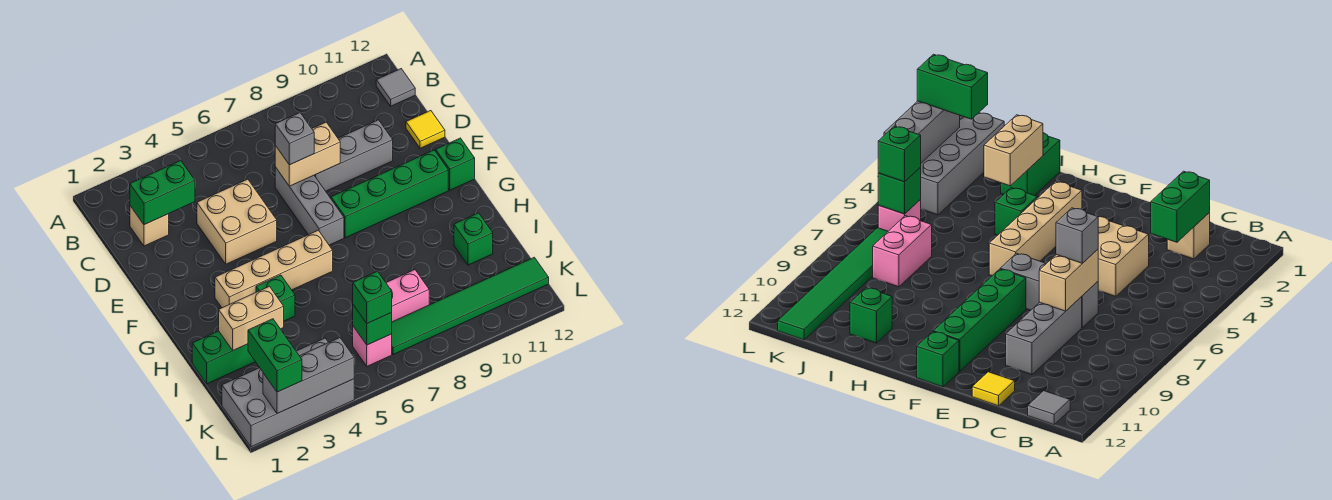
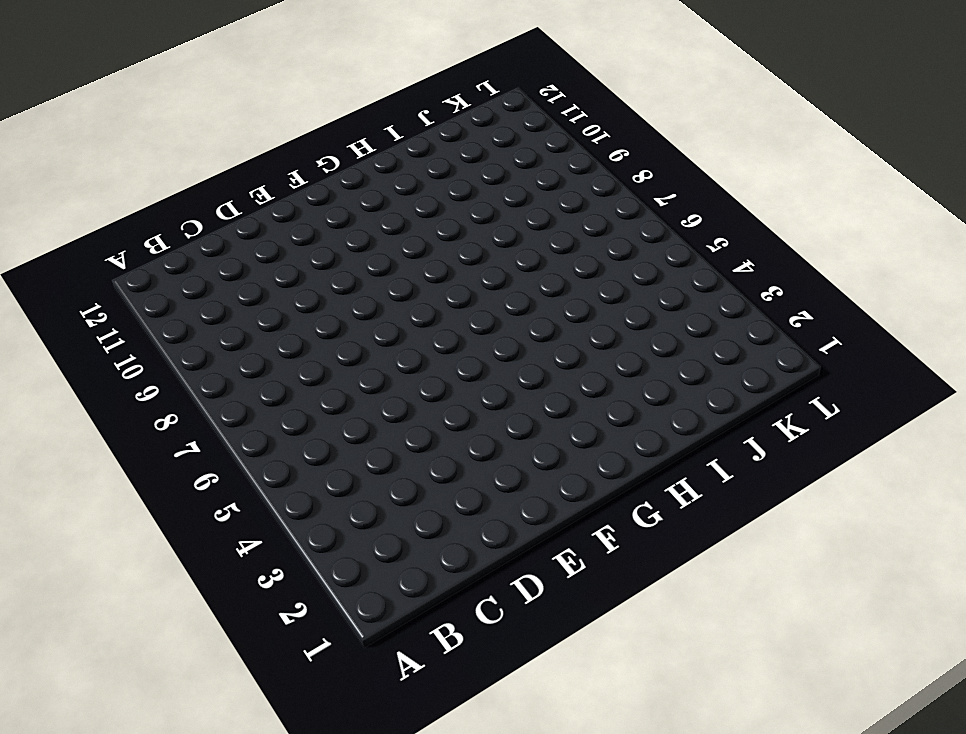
none -> grey tile B12 level 1
none -> tan brick C2 level 1
none -> tan brick D4:E5 level 1

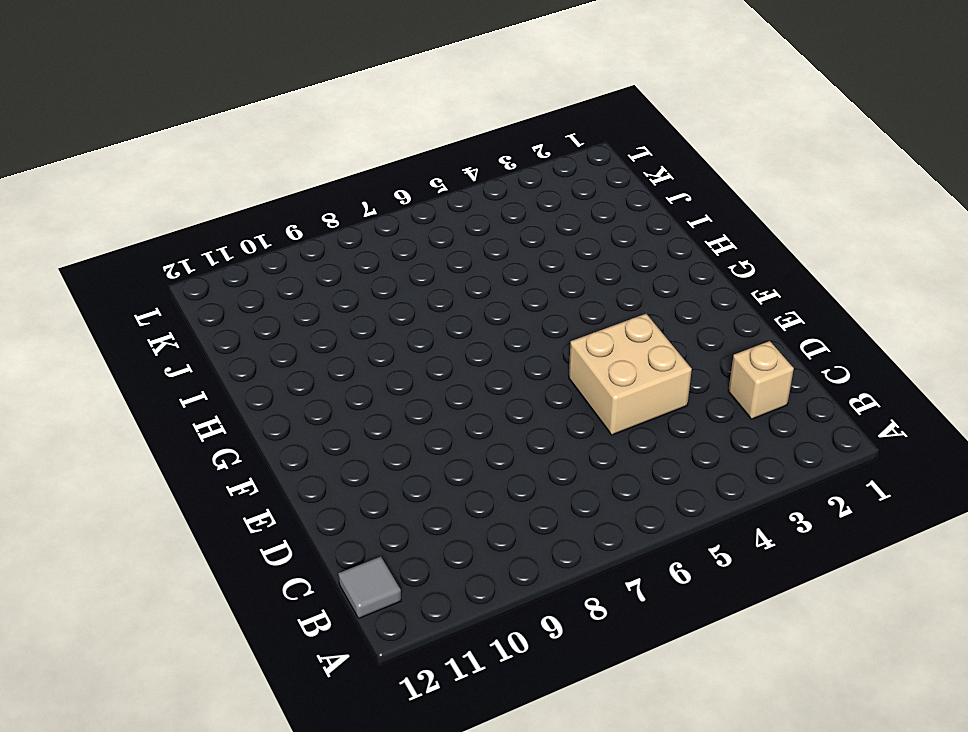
none -> grey brick D7:F7 level 1
none -> grey brick D8:D10 level 1
none -> yellow tile D12 level 1

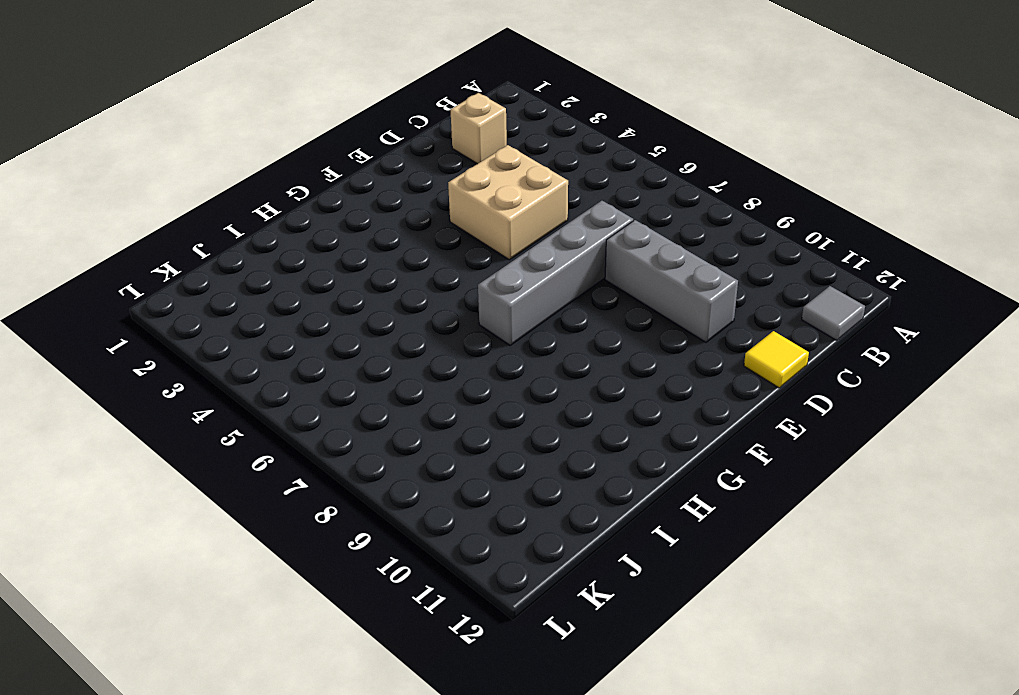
grey brick D7:G7 level 1 -> grey brick D7:F7 level 1
none -> green brick F8:F11 level 1
none -> green brick F12 level 1
none -> tan brick G3:G6 level 1

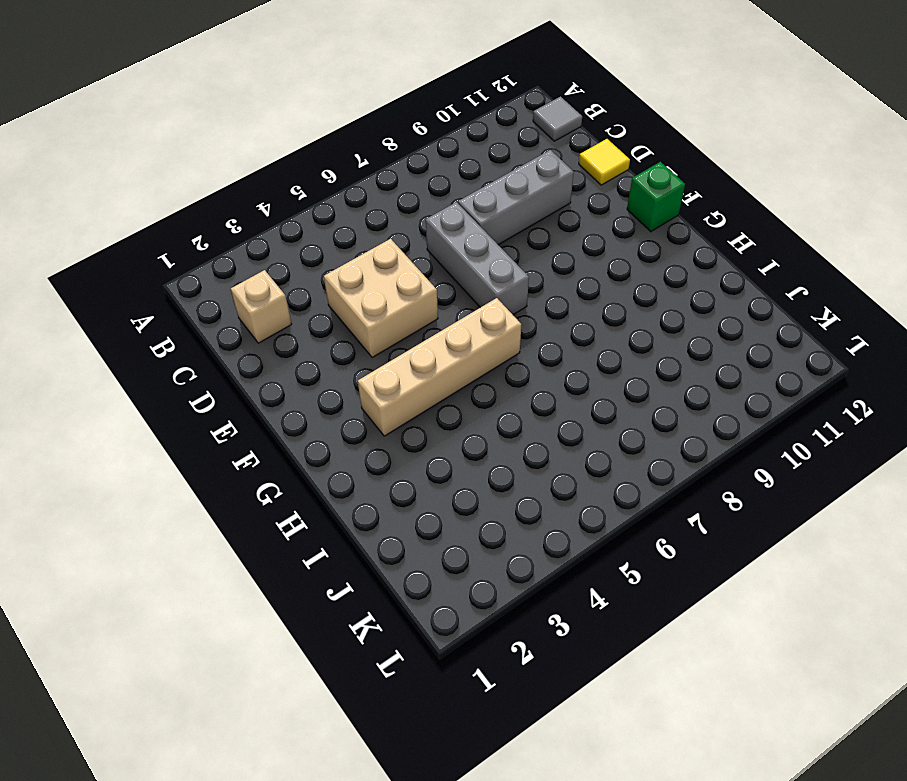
none -> green brick F8:F11 level 1
none -> green brick H4 level 1
none -> green brick I1:I2 level 1

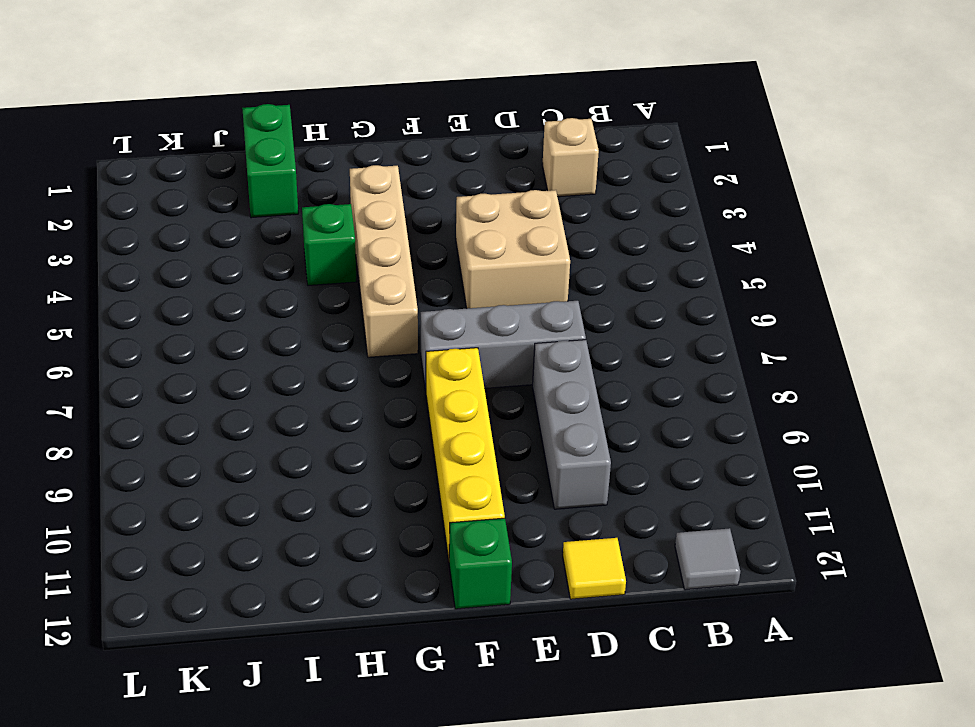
yellow brick F8:F11 level 1 -> green brick F8:F11 level 1
none -> green brick I11 level 1
none -> pink brick J7:J8 level 1
none -> grey brick K1:L4 level 1

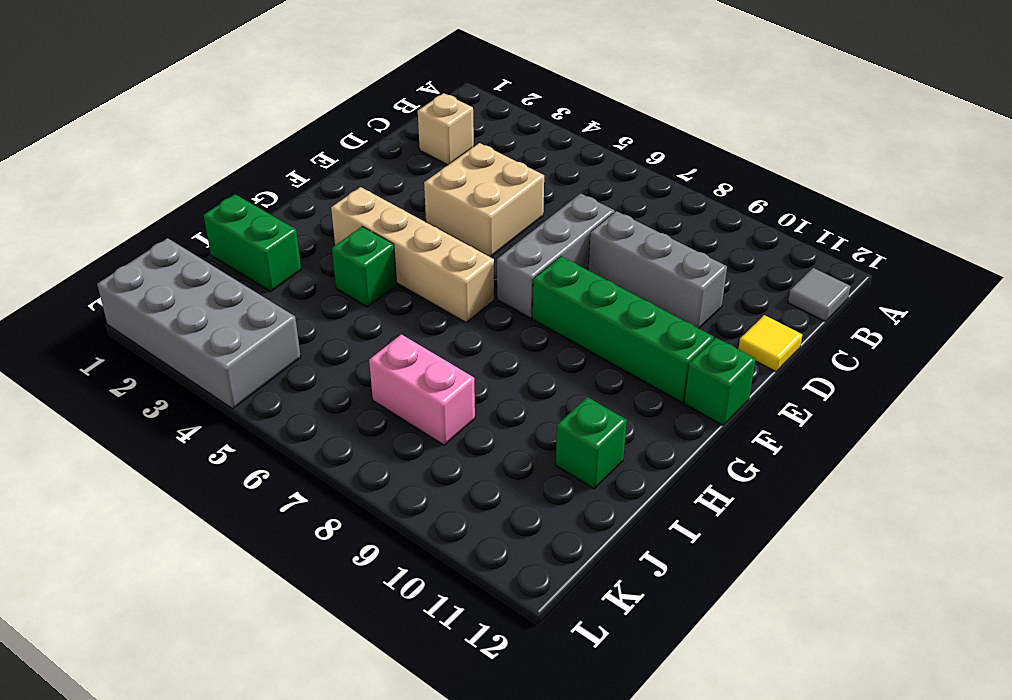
none -> pink brick K6 level 1
none -> green tile K7:K12 level 1
none -> green brick C2:C3 level 2

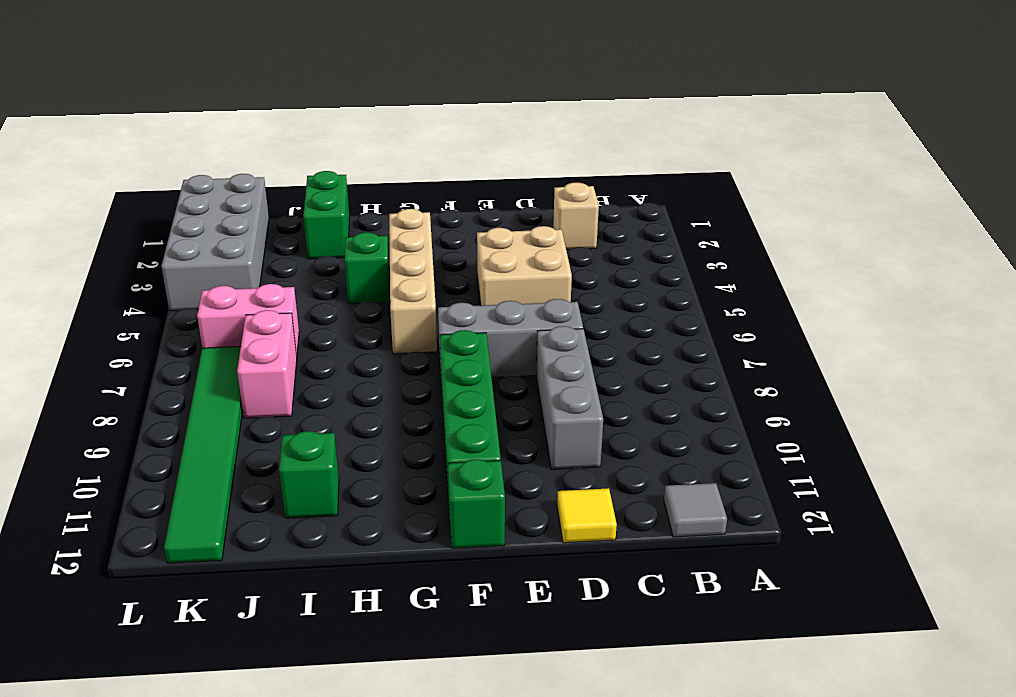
pink brick J6:K6 level 1 -> pink brick K6 level 1
none -> green brick C2:C3 level 2
none -> tan brick D7:D8 level 2
none -> tan brick I2:I3 level 2

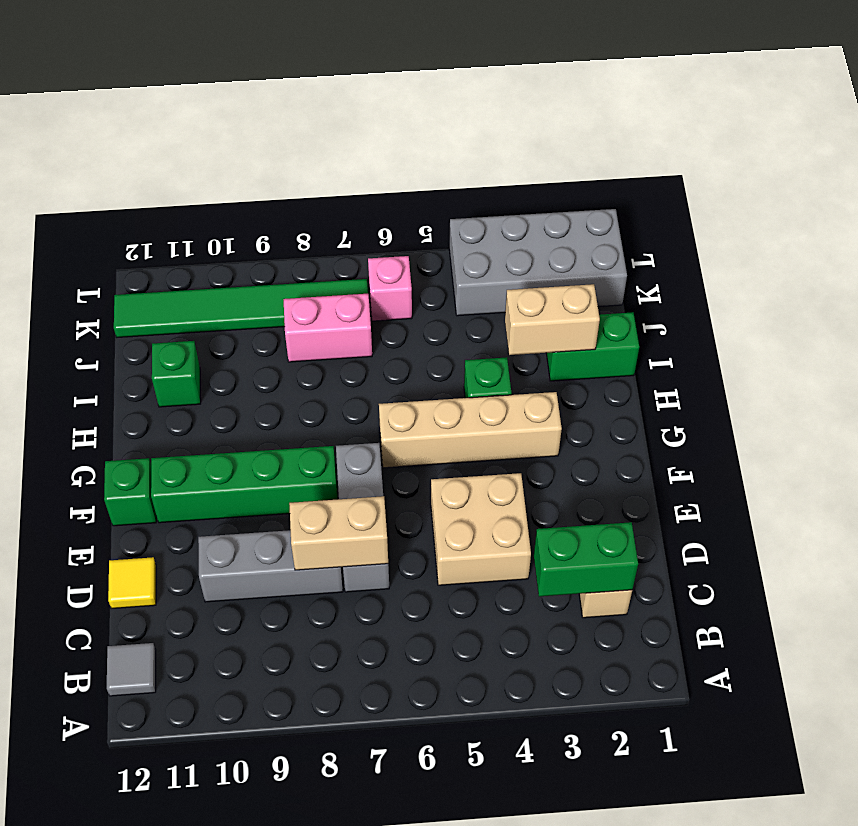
none -> green brick K6 level 2
none -> grey brick L2:L4 level 2
none -> grey brick D7 level 3

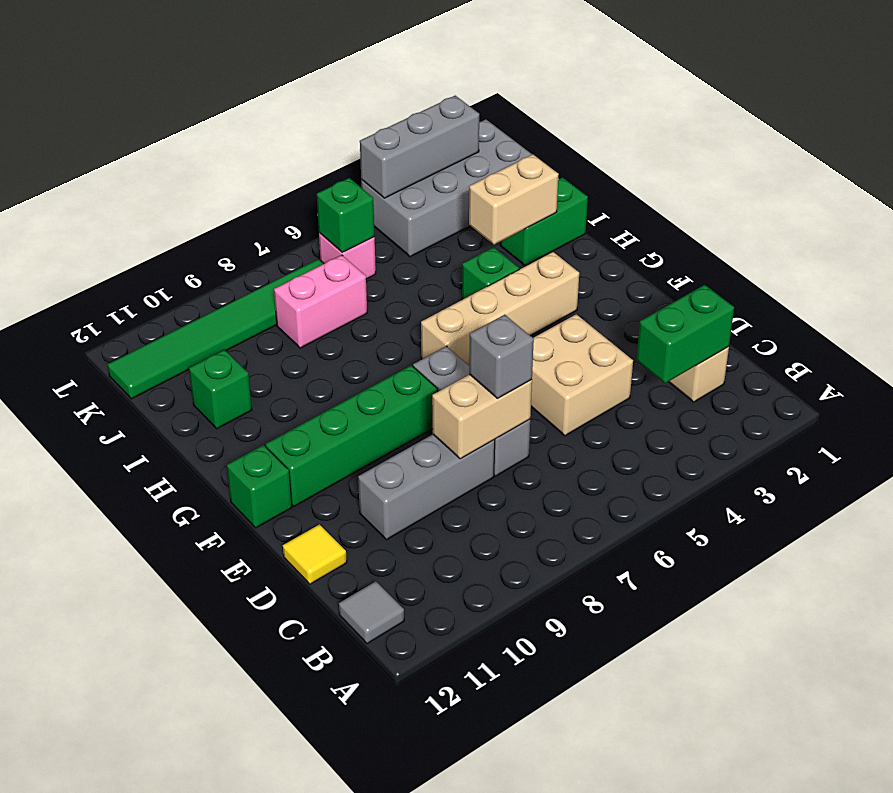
none -> green brick K2:L2 level 3
none -> green brick K6 level 3

